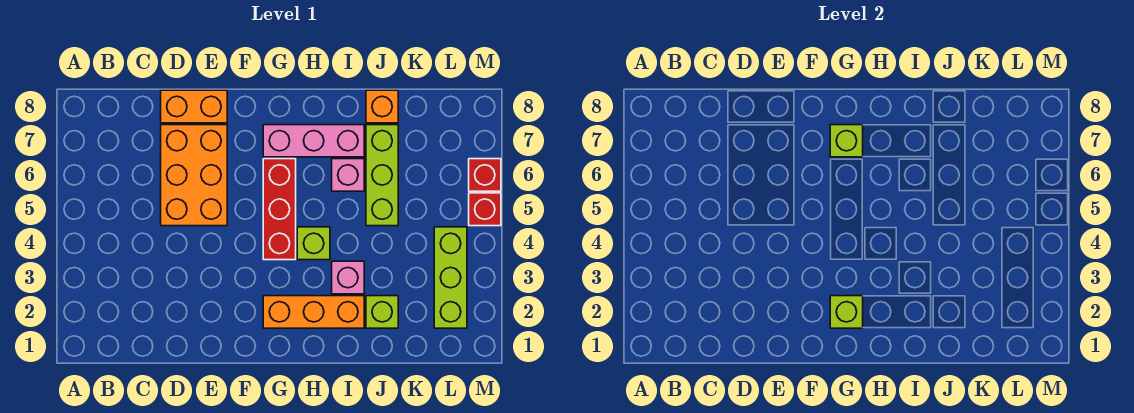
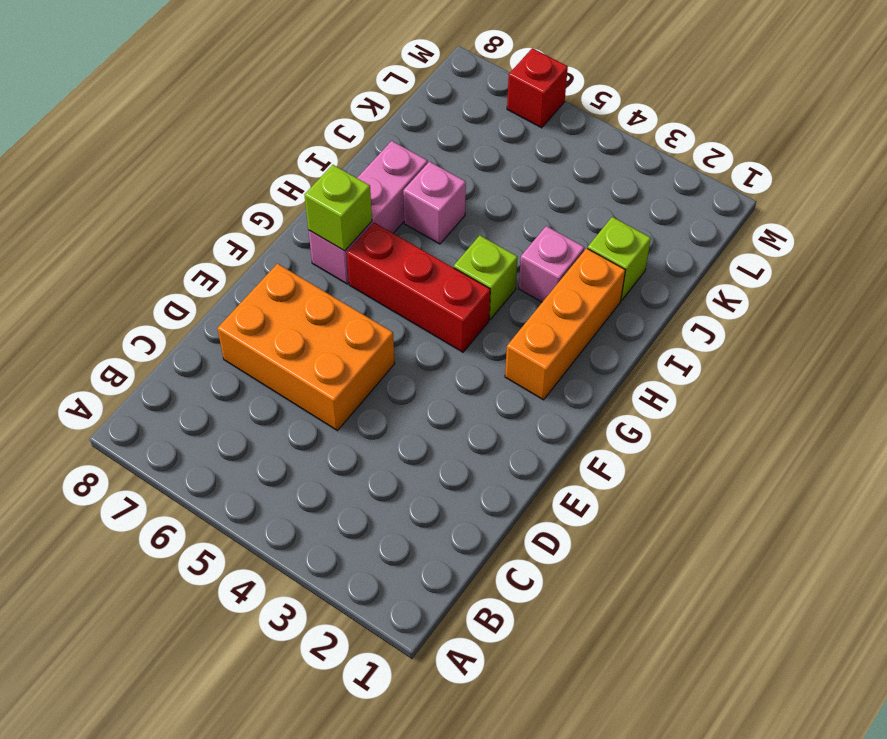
none -> orange brick D8:E8 level 1
none -> lime brick J5:J7 level 1
none -> orange brick J8 level 1

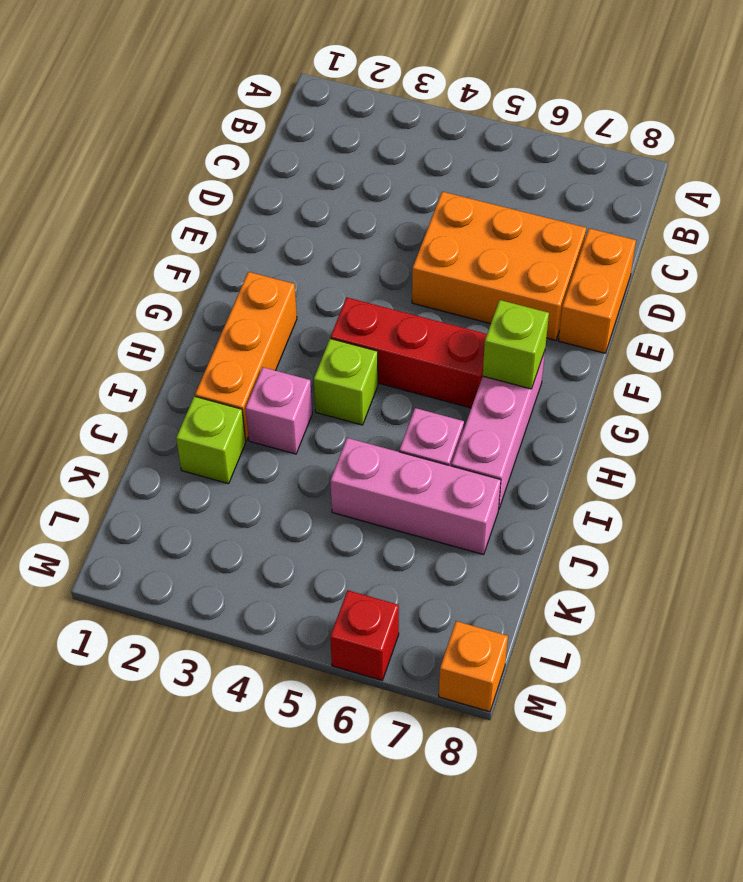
pink brick J5:J7 level 1 -> lime brick J5:J7 level 1
orange brick M8 level 1 -> orange brick J8 level 1
none -> lime brick L2:L4 level 1
none -> red brick M5 level 1
none -> lime brick G2 level 2

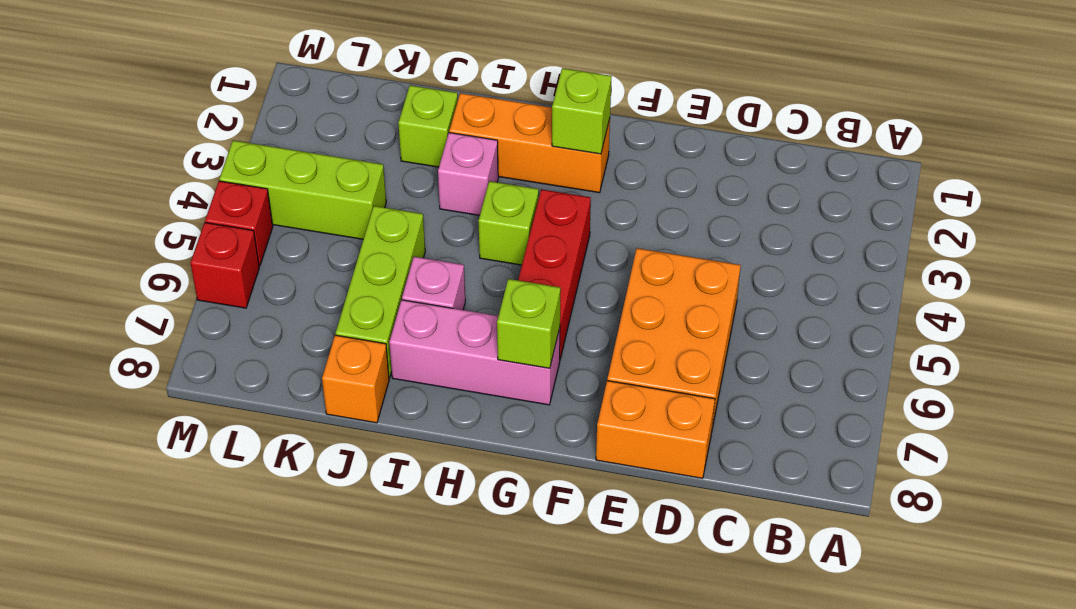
lime brick K4:M4 level 1 -> lime brick L2:L4 level 1

